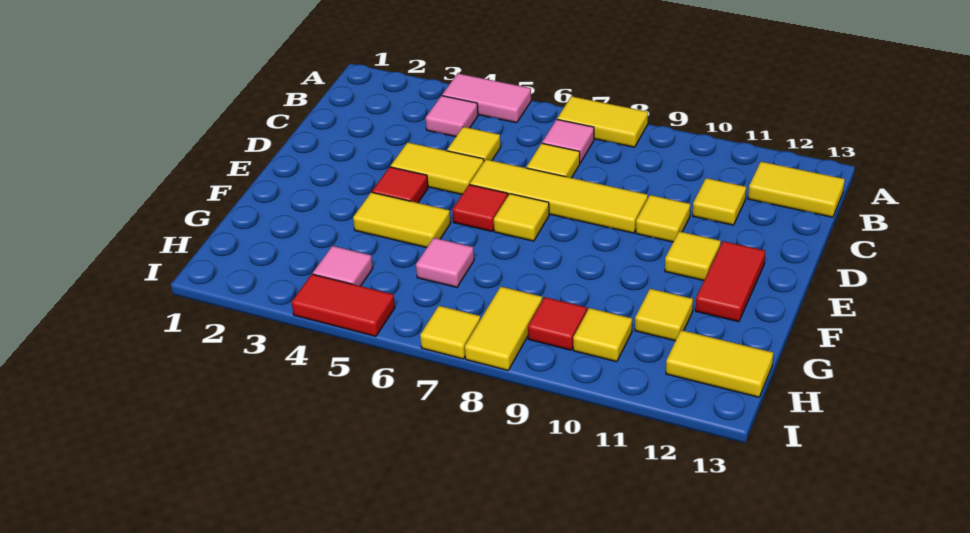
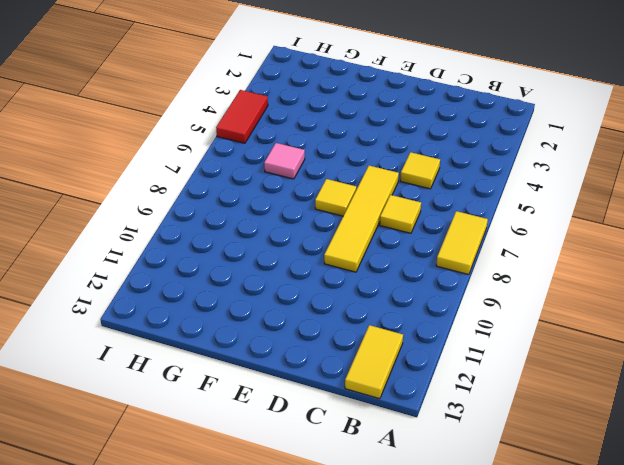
none -> pink tile A4:A5 level 1
none -> pink tile B4 level 1
none -> pink tile B7 level 1

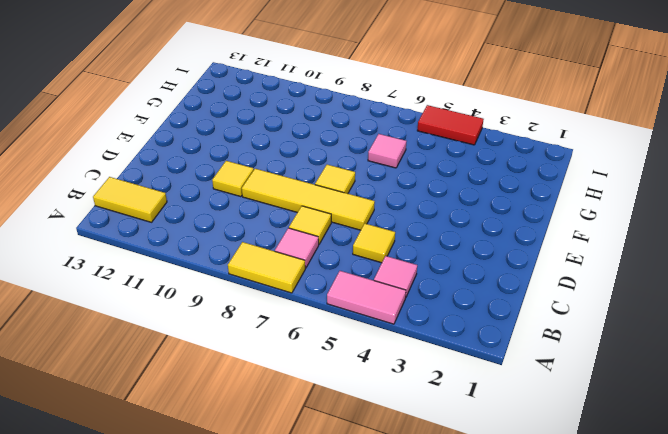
none -> yellow tile C11 level 1
none -> yellow tile D4:D5 level 1
none -> red tile E4 level 1

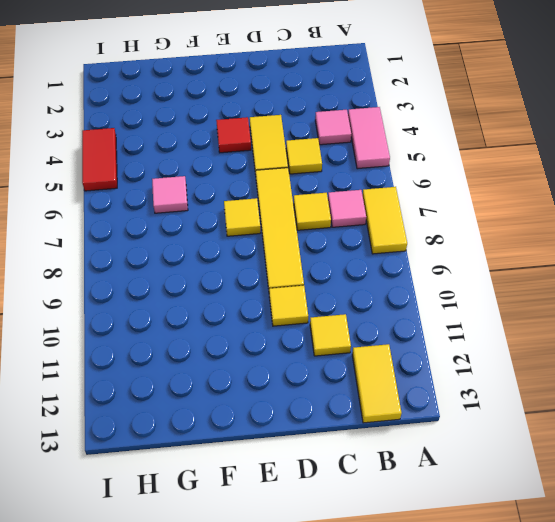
none -> red tile E6 level 1
none -> yellow tile E11 level 1
none -> red tile E12:F12 level 1

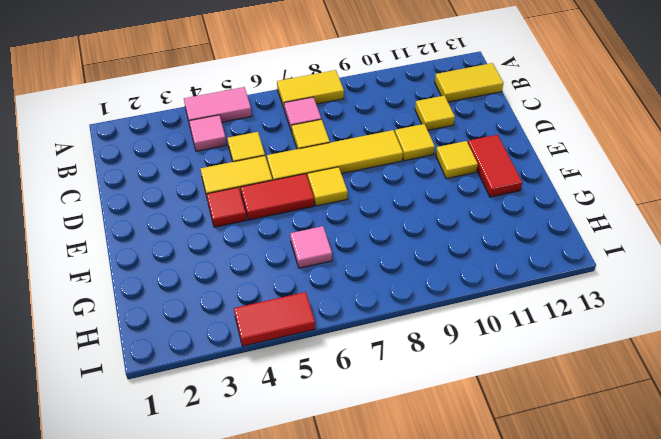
red tile E5:E6 level 1 -> red tile E6 level 1
none -> yellow tile F4:F5 level 1
none -> yellow tile G11 level 1
none -> pink tile H4 level 1

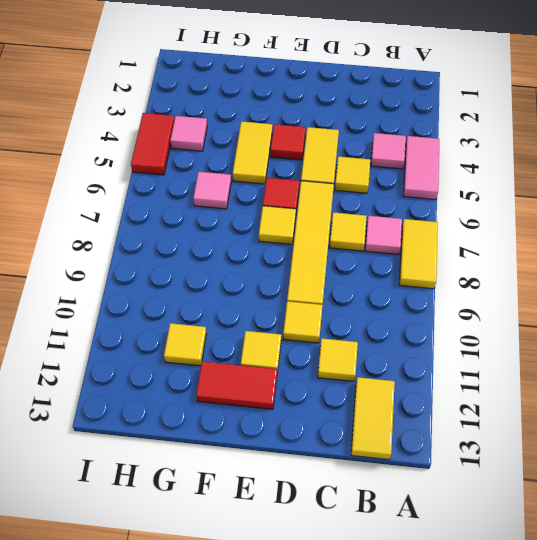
none -> yellow tile H8:I8 level 1
none -> red tile H9 level 1
none -> yellow tile H10 level 1

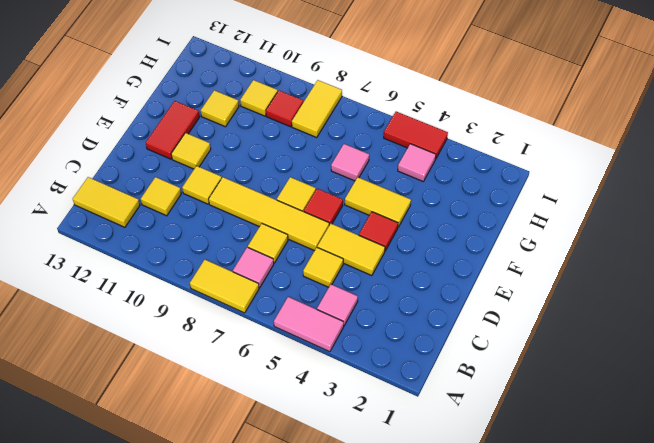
none -> yellow tile H12:H13 level 1
none -> yellow tile I7 level 1

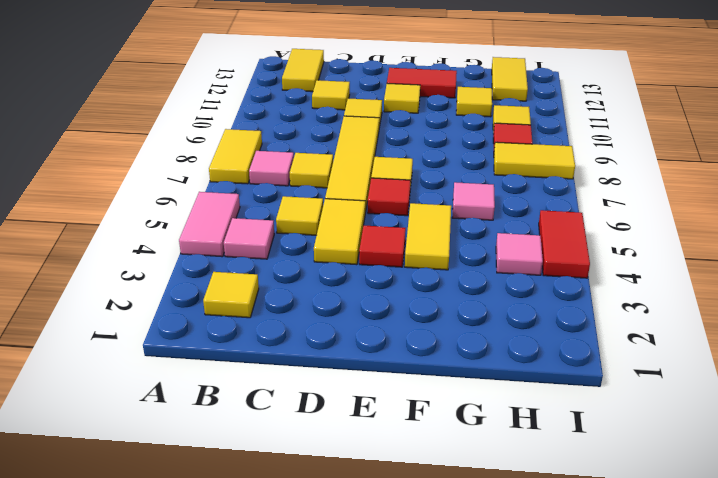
yellow tile B2 level 1 -> yellow tile I7 level 1

